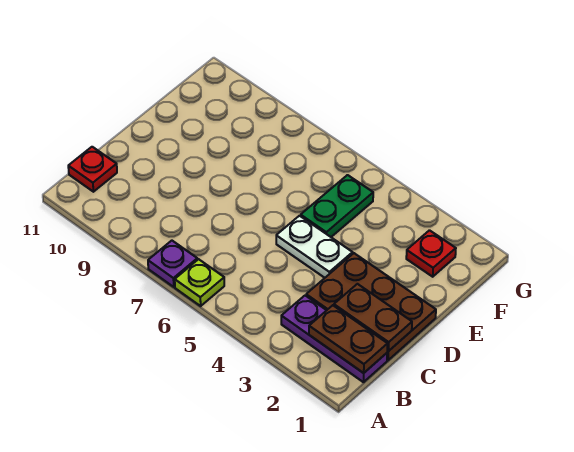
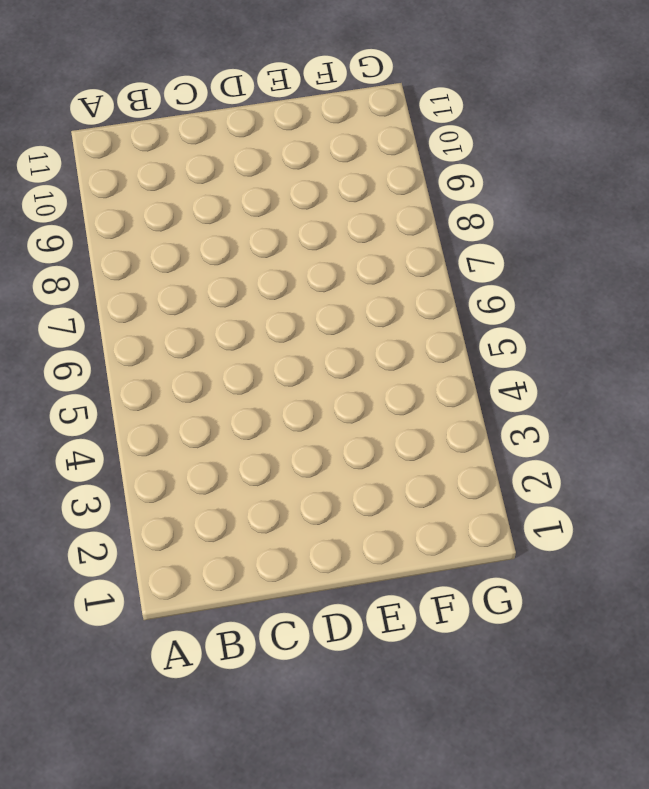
none -> lime plate A6 level 1
none -> purple plate A7 level 1

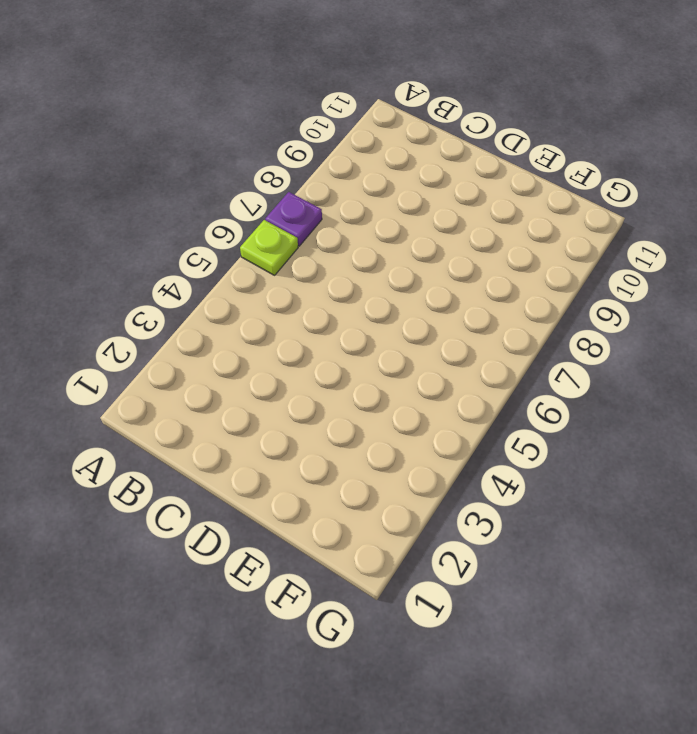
none -> purple plate B1:B3 level 1
none -> red plate B11 level 1

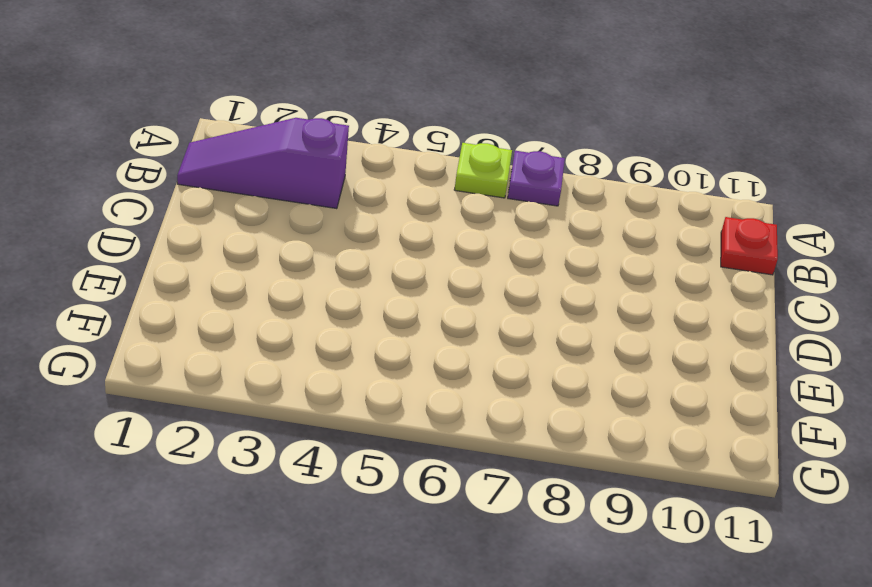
purple slope B1:B3 level 1 top 3 -> purple plate B1:B3 level 1
none -> brown plate C1:D3 level 1
none -> white plate D4:D5 level 1

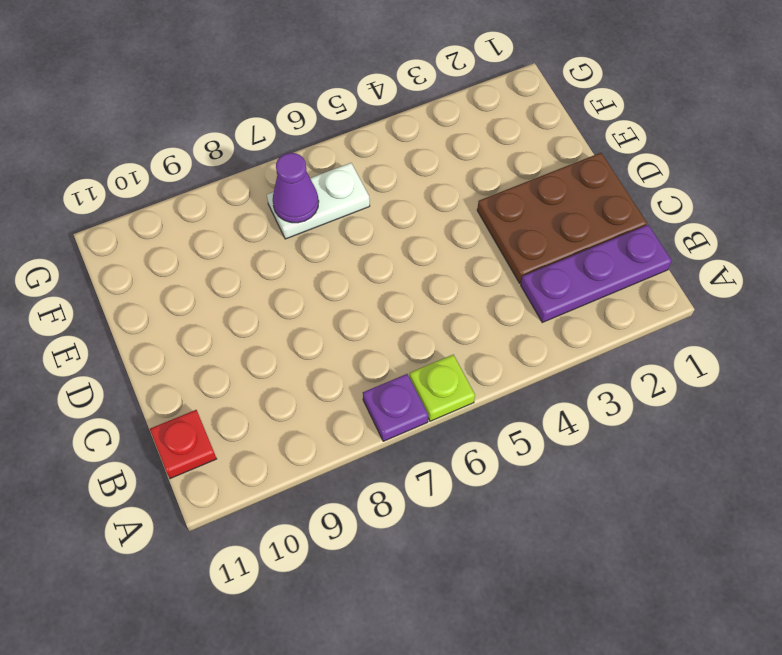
white plate F6:F7 level 1 -> white plate D4:D5 level 1
purple cone F7 level 2 -> none
none -> green plate E5:F5 level 1
none -> red plate F2 level 1

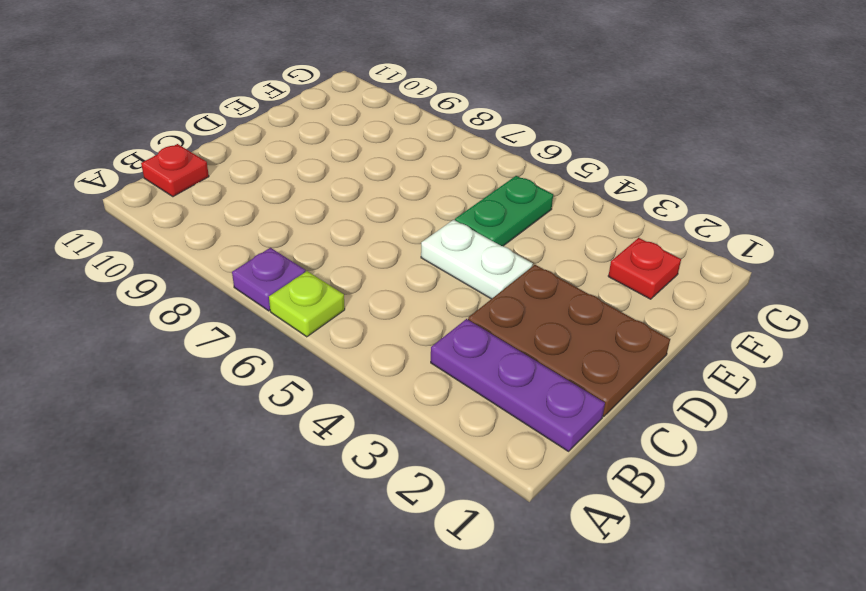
none -> brown plate B1:B2 level 2
none -> brown plate C1:C2 level 2

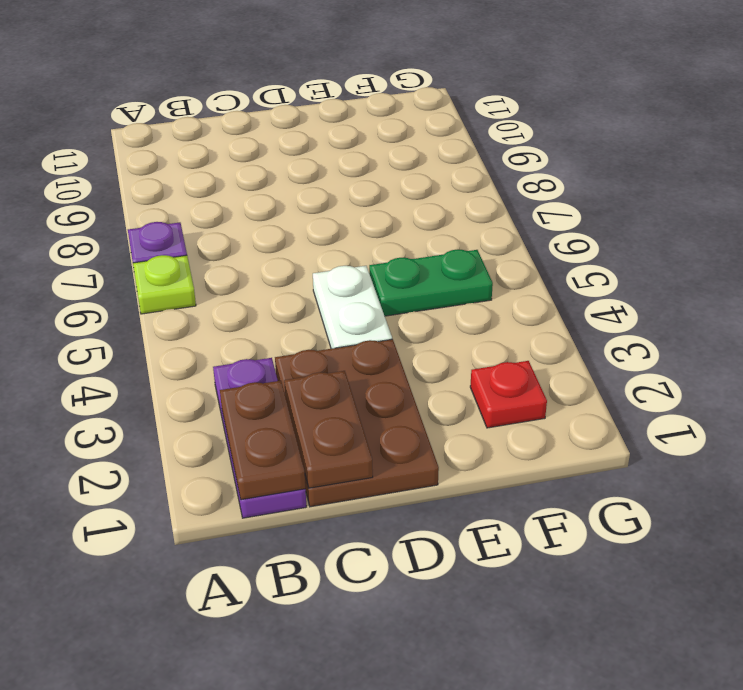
none -> red plate B11 level 1

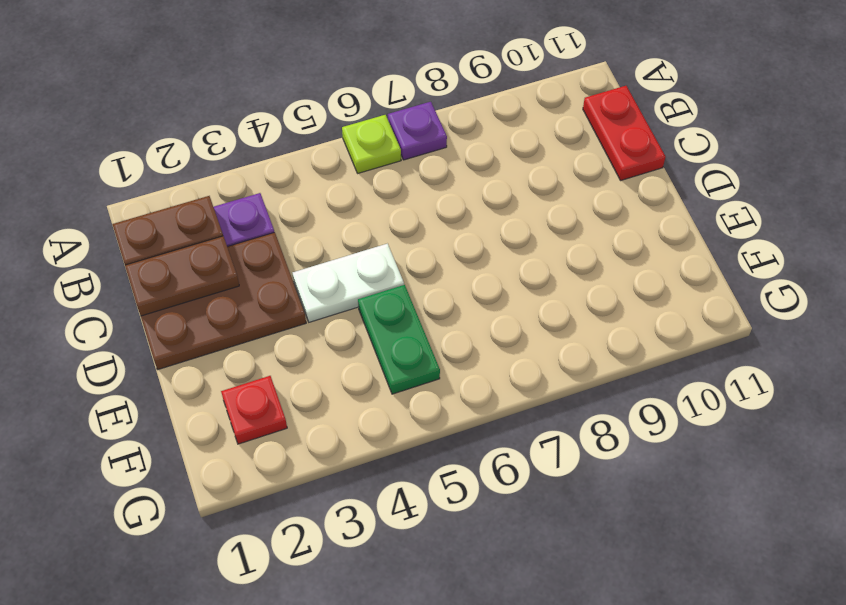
red plate B11:C11 level 1 -> red plate B11 level 1

